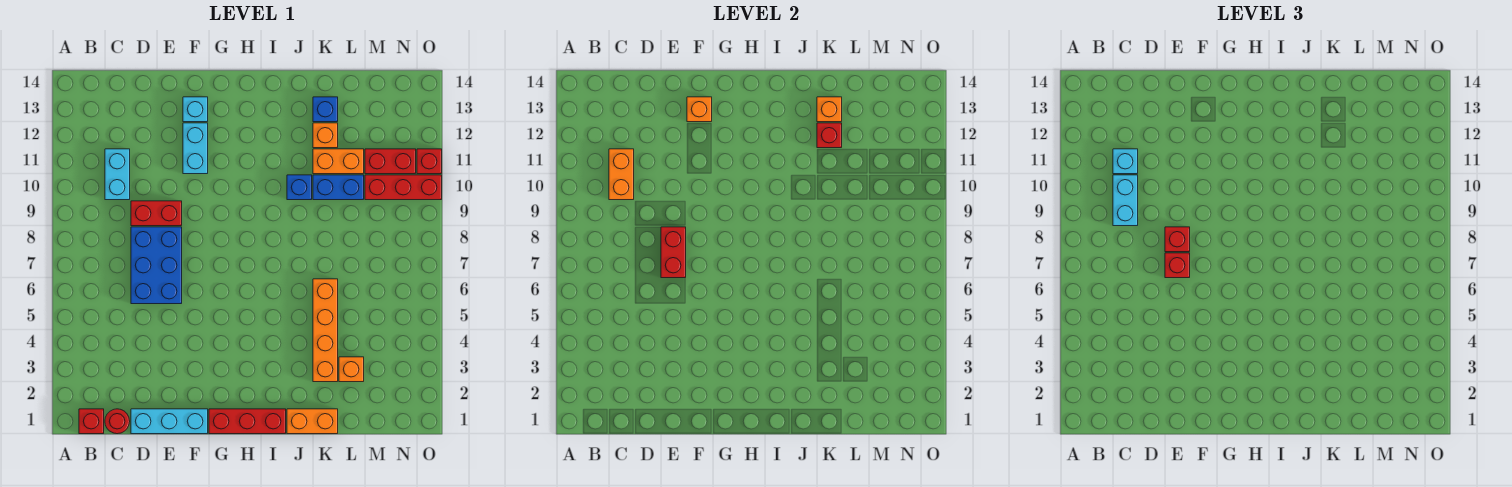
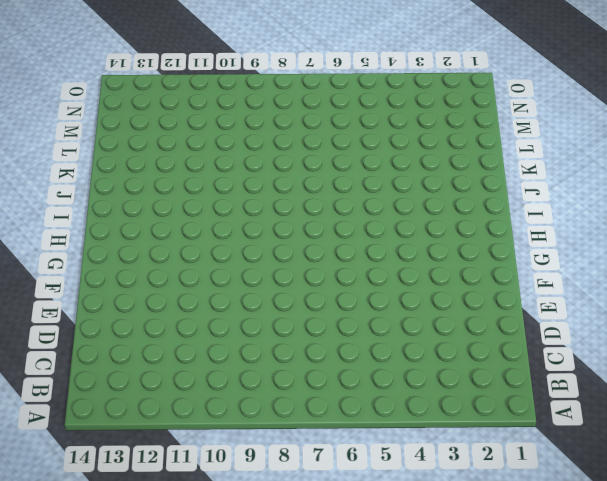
none -> red brick B1 level 1
none -> red round brick C1 level 1
none -> cyan brick C10:C11 level 1

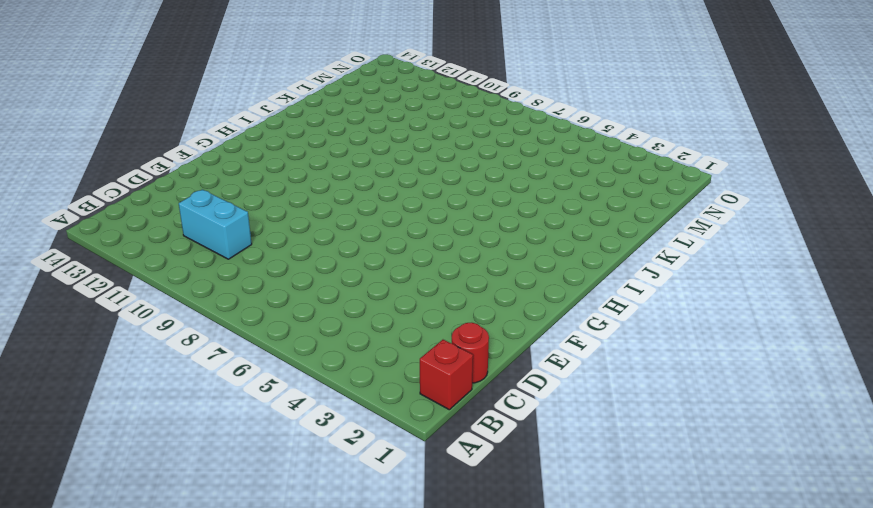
none -> cyan brick D1:F1 level 1
none -> blue brick D6:E8 level 1
none -> red brick D9:E9 level 1

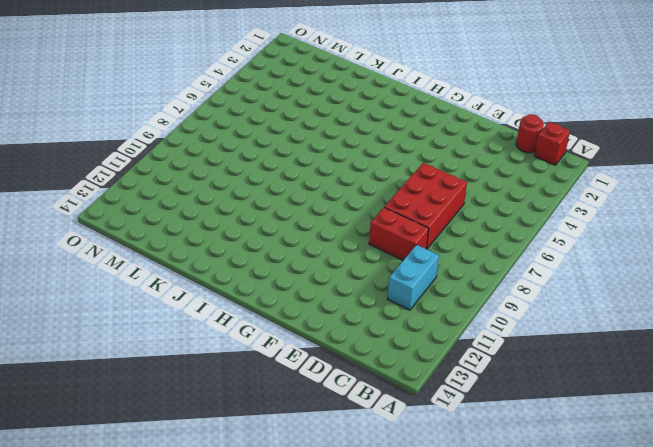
red brick D6:E8 level 1 -> blue brick D6:E8 level 1
none -> cyan brick D1:F1 level 1
none -> cyan brick F11:F12 level 1
none -> cyan brick F13 level 1

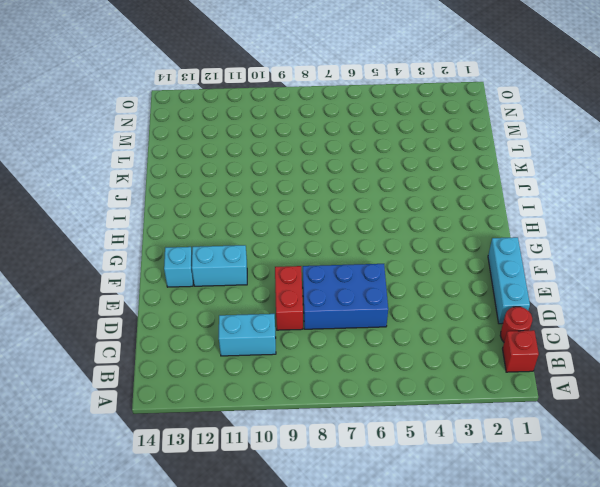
none -> red brick G1:I1 level 1
none -> orange brick J1:K1 level 1
none -> blue brick J10 level 1

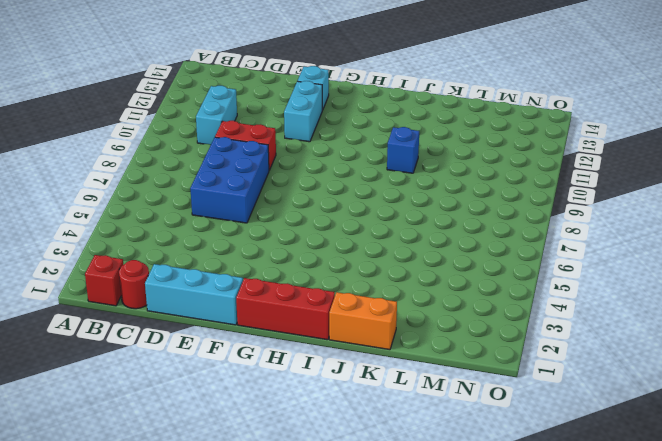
none -> orange brick K3:K6 level 1
none -> blue brick K10:L10 level 1
none -> orange brick K11:L11 level 1

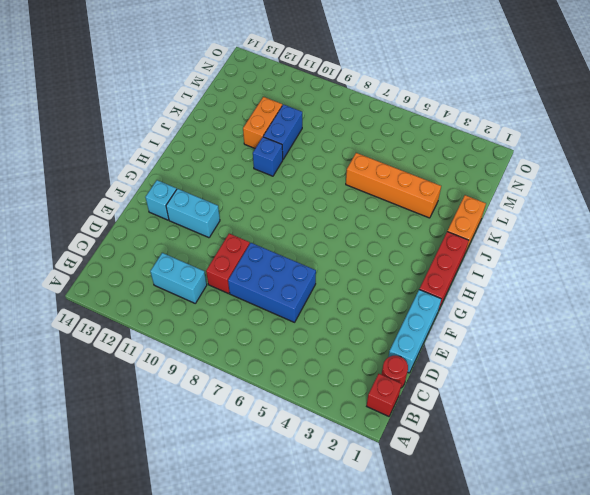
none -> orange brick K12 level 1
none -> blue brick K13 level 1
none -> orange brick L3 level 1

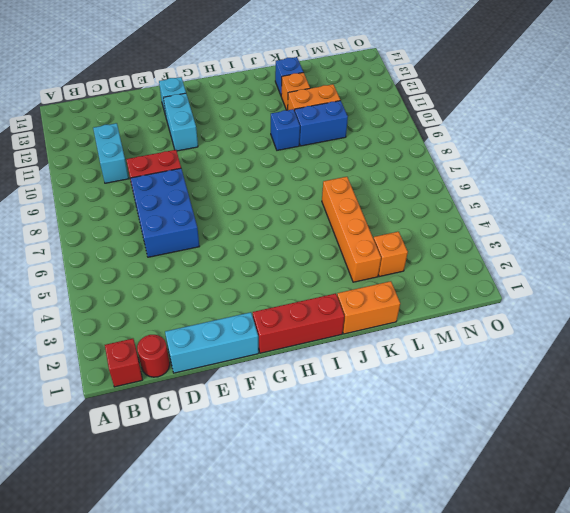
none -> red brick M10:O10 level 1
none -> red brick M11:N11 level 1
none -> red brick O11 level 1

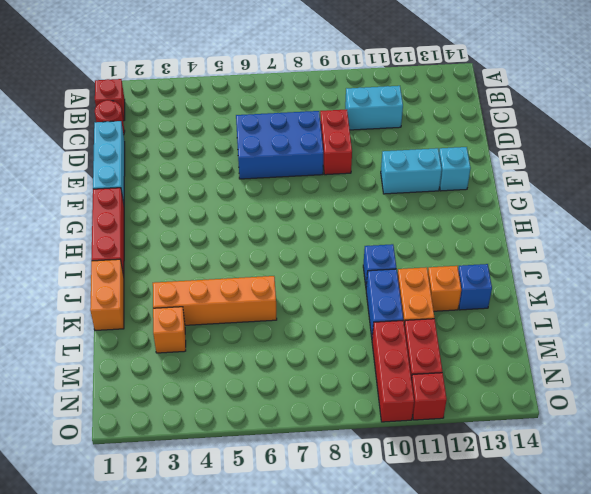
none -> orange brick C10:C11 level 2
none -> red brick E7:E8 level 2
none -> orange brick F13 level 2

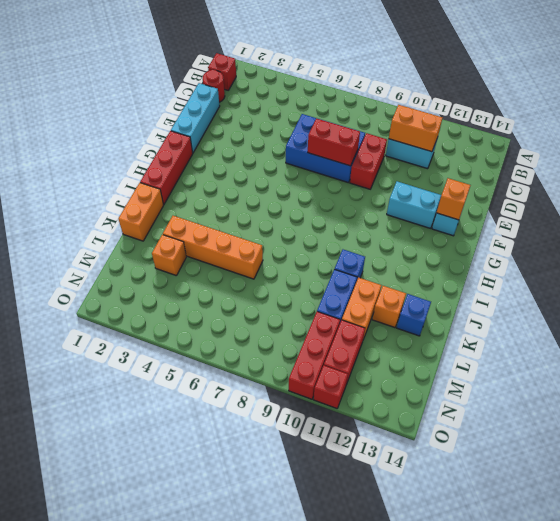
none -> red brick K12 level 2
none -> orange brick K13 level 2
none -> cyan brick C9:C10 level 3

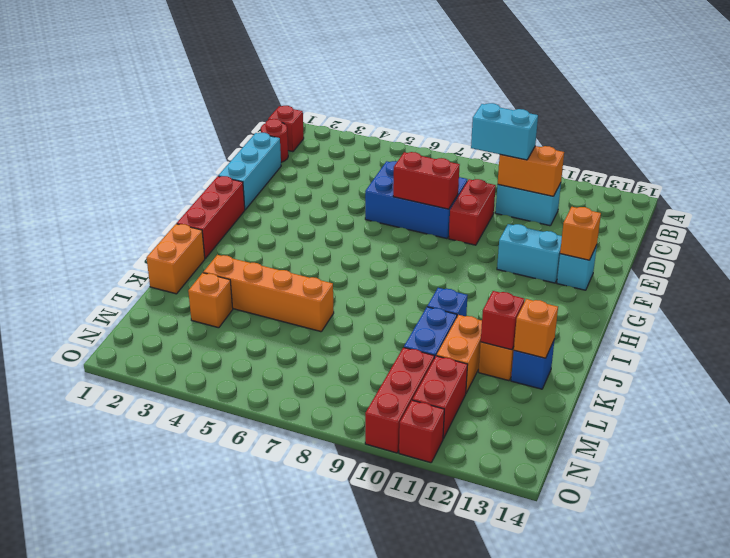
none -> cyan brick C11 level 3
none -> red brick E7 level 3
none -> red brick E8 level 3

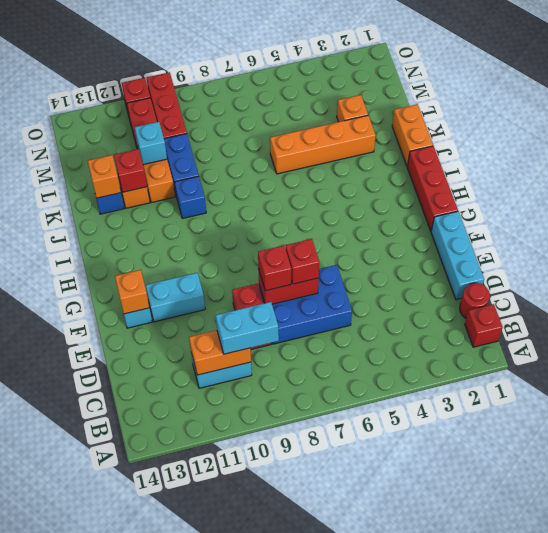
cyan brick L11 level 2 -> cyan brick C11 level 3

